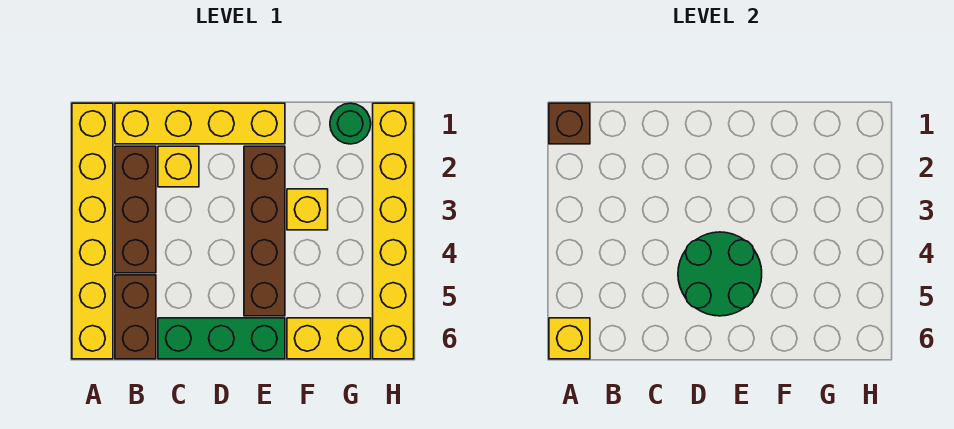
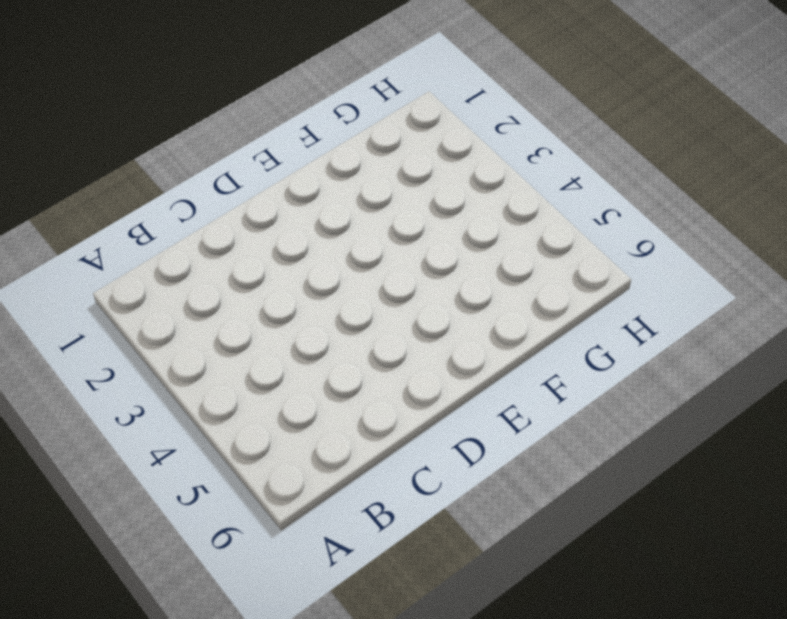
none -> yellow brick A1:A6 level 1
none -> yellow brick B1:E1 level 1
none -> brown brick B2:B4 level 1

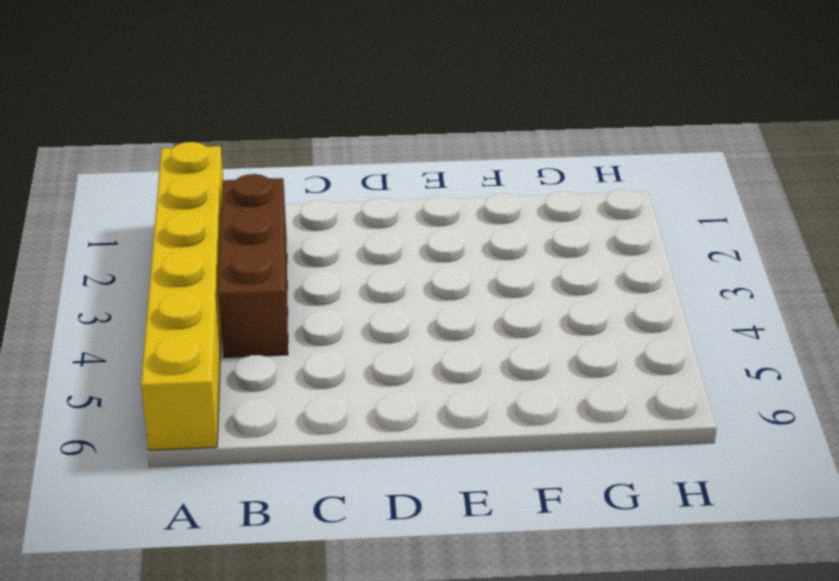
none -> yellow brick B1:E1 level 1
none -> brown brick B5:B6 level 1
none -> yellow brick C2 level 1

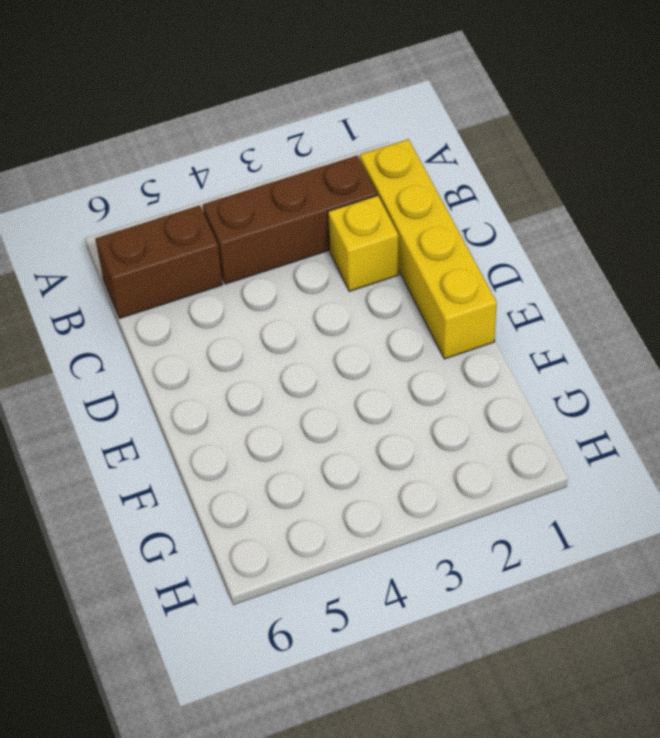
none -> yellow brick A1:A6 level 1
none -> green brick C6:E6 level 1
none -> brown brick E2:E5 level 1

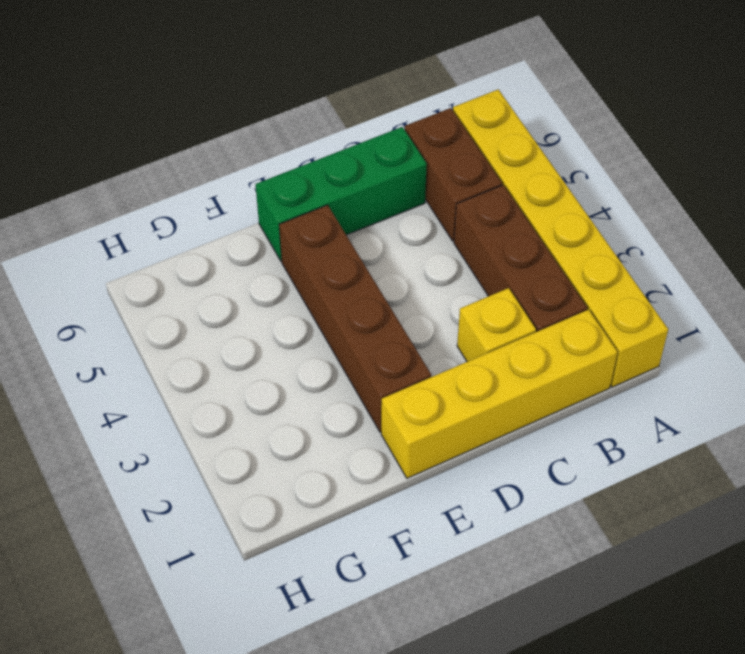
none -> yellow brick F3 level 1
none -> yellow brick F6:G6 level 1
none -> green round brick G1 level 1

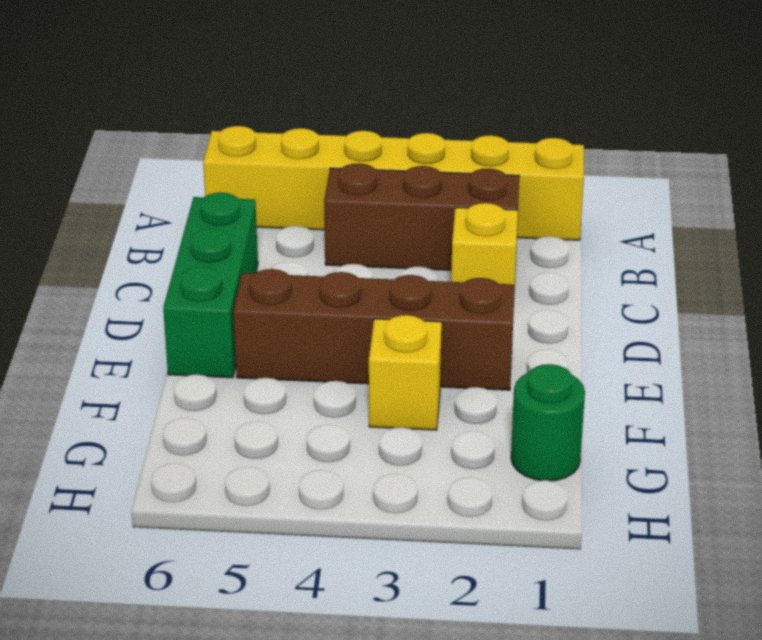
none -> yellow brick B1:E1 level 1
none -> brown brick B5:B6 level 1
none -> yellow brick F6:G6 level 1

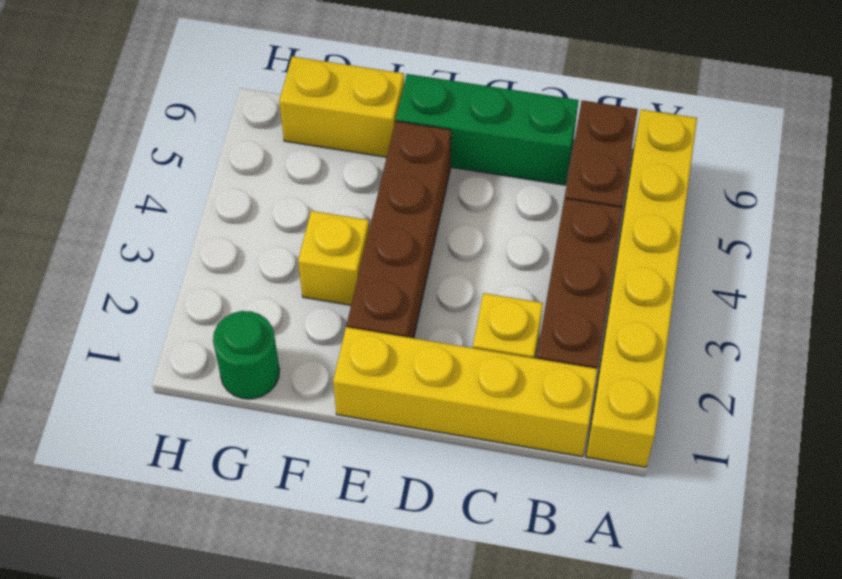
none -> yellow brick H1:H6 level 1
none -> brown brick A1 level 2
none -> yellow brick A6 level 2

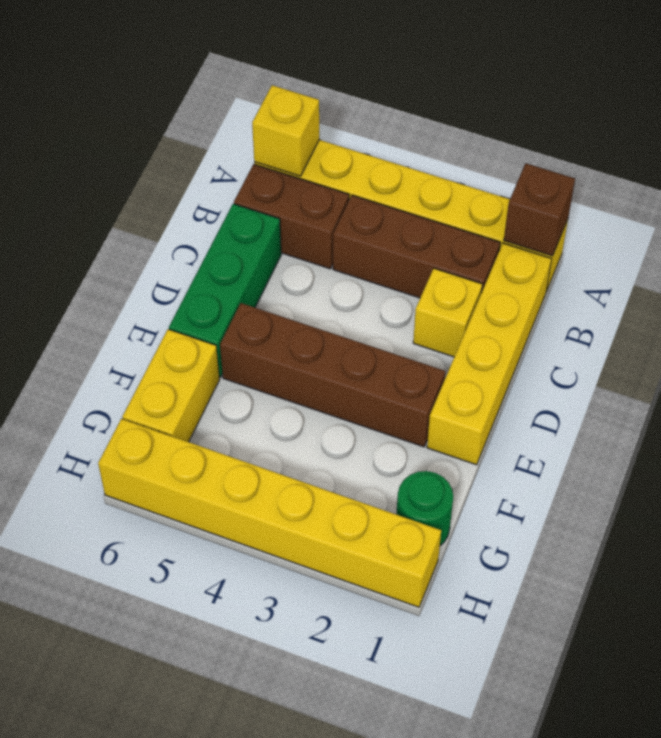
none -> yellow brick F3 level 1
none -> green round brick D4:E5 level 2

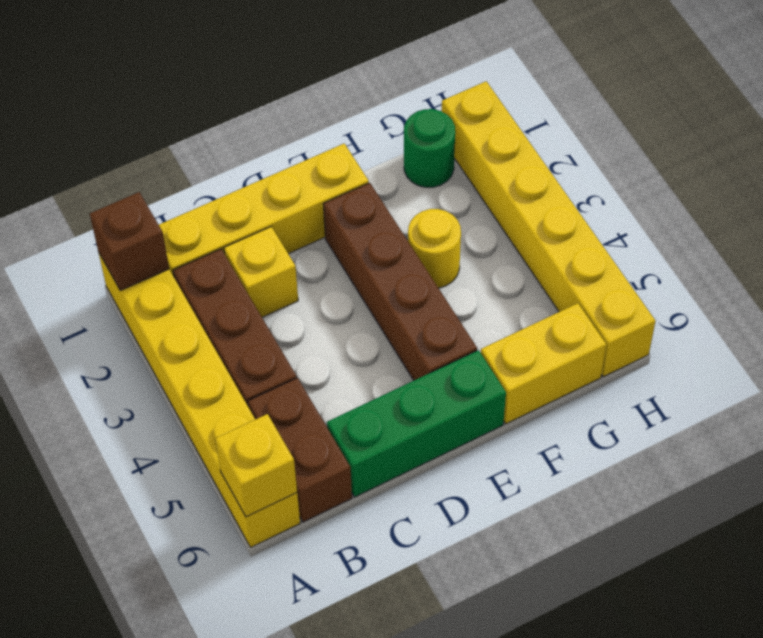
yellow round brick F3 level 1 -> yellow brick F3 level 1
none -> green round brick D4:E5 level 2

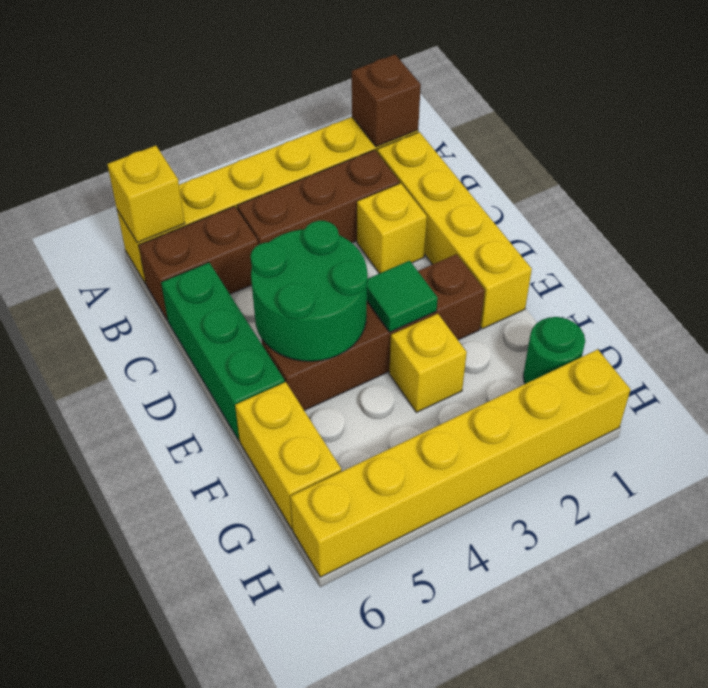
green tile E3 level 2 -> none

